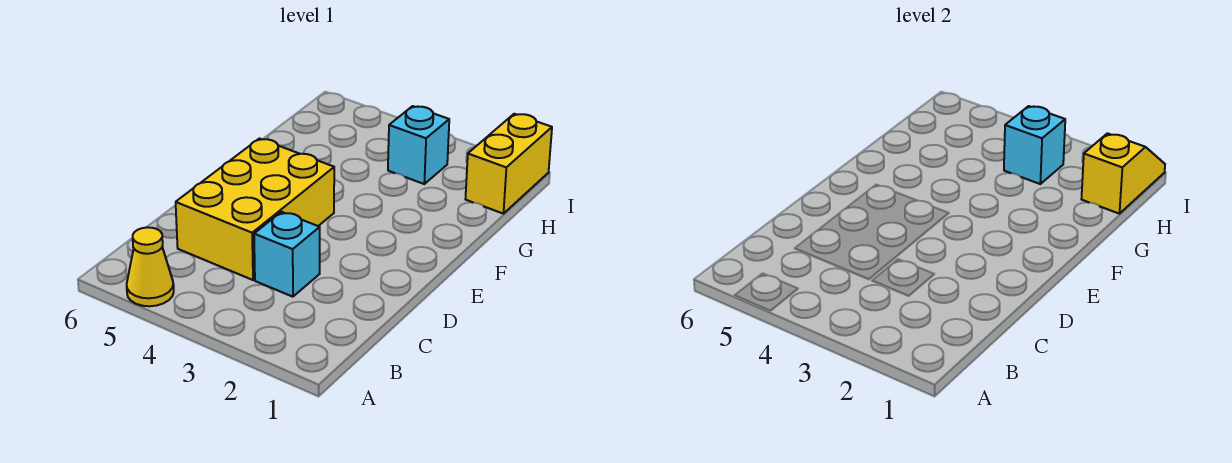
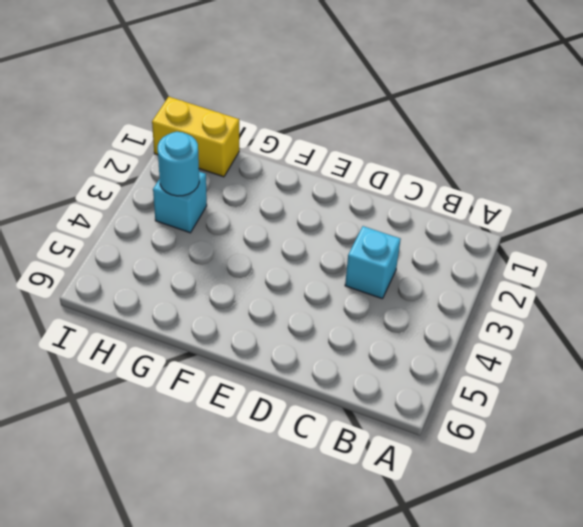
cyan round brick H3 level 2 -> cyan brick H3 level 2
none -> yellow cone A5 level 1
none -> yellow brick C4:E5 level 1

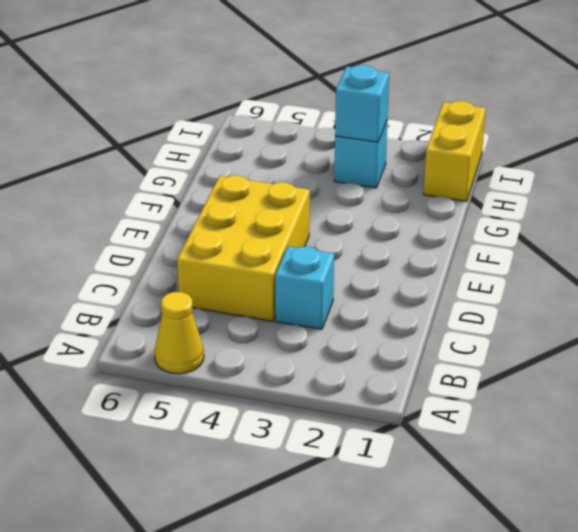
none -> yellow slope H1:I1 level 2 top H

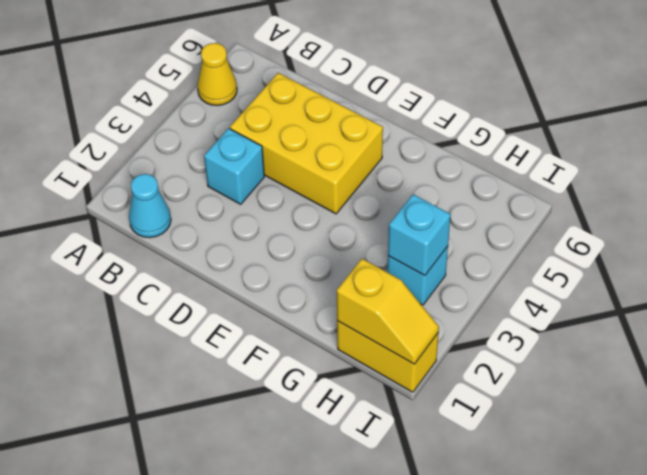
cyan cone B1 level 1 -> none

